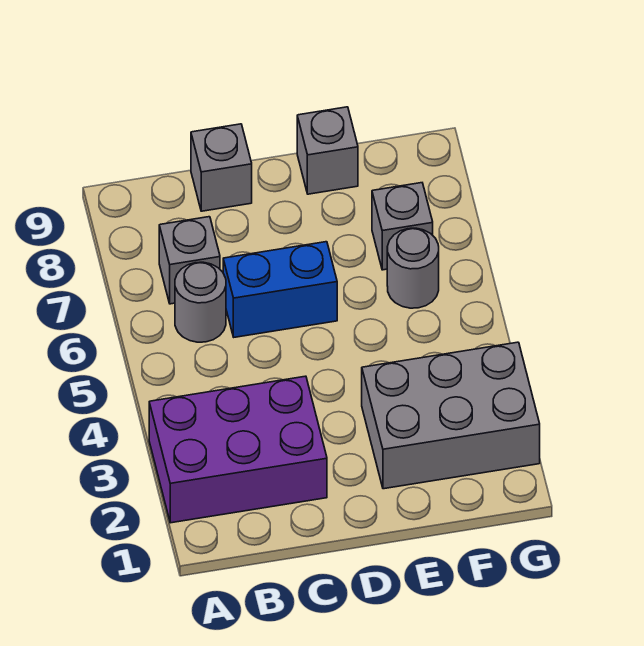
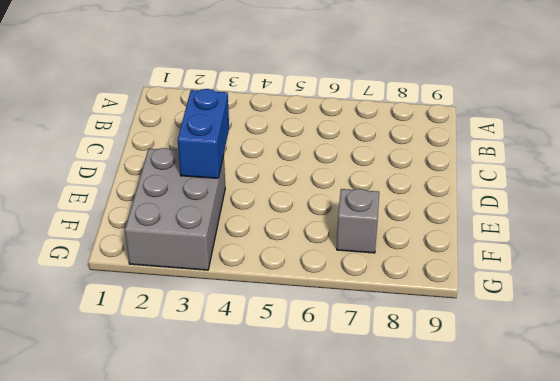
blue brick D3:E3 level 2 -> blue brick C6:D6 level 1
none -> purple brick A2:C3 level 1
none -> grey round brick B6 level 1

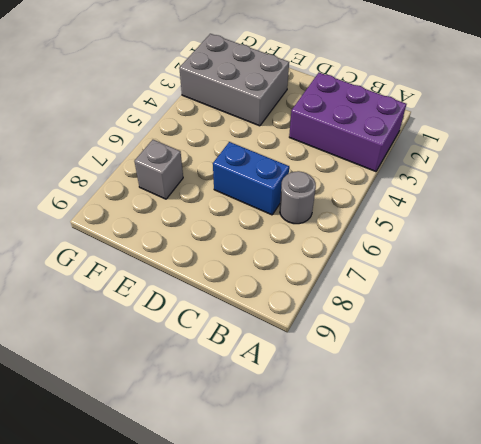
none -> grey brick B7 level 1
none -> grey brick C9 level 1

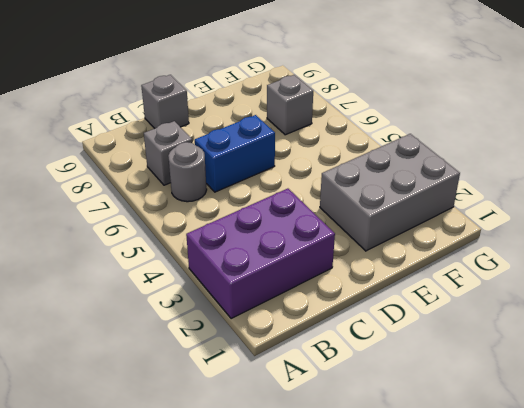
none -> grey brick E9 level 1
none -> grey round brick F6 level 1

